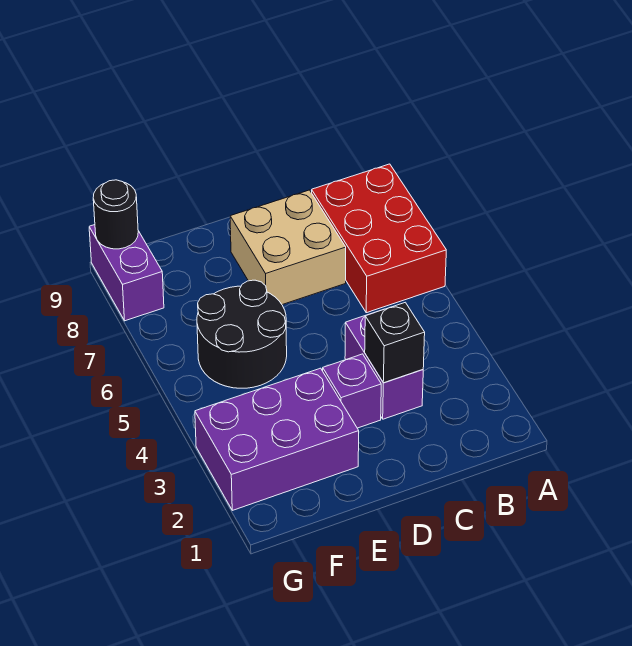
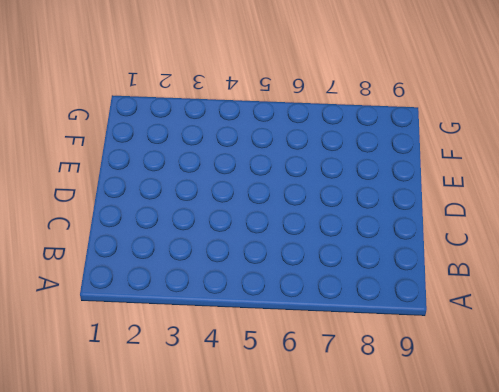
none -> red brick A6:B8 level 1
none -> purple brick C3:C4 level 1

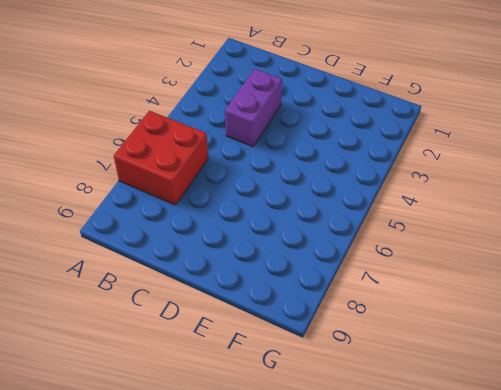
red brick A6:B7 level 1 -> red brick A6:B8 level 1
none -> tan brick C7:D8 level 1
none -> purple brick D3 level 1

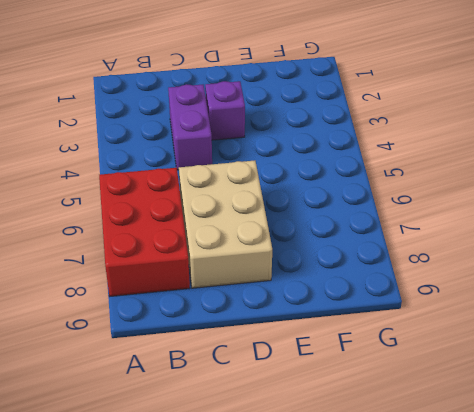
tan brick C6:D8 level 1 -> tan brick C7:D8 level 1
none -> purple brick E2:G3 level 1
none -> black round brick E5:F6 level 1

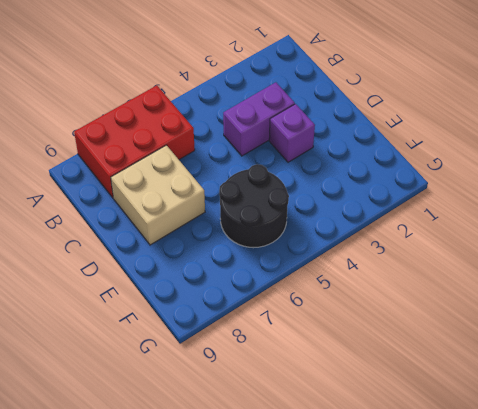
none -> purple brick E2:G3 level 1
none -> purple brick G8:G9 level 1

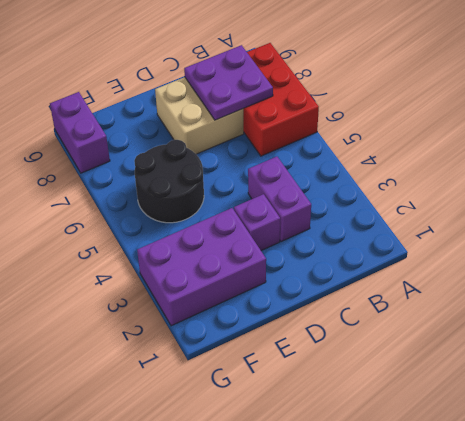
purple plate B7:C8 level 2 -> none
none -> black brick C3 level 2
none -> black round brick G9 level 2

